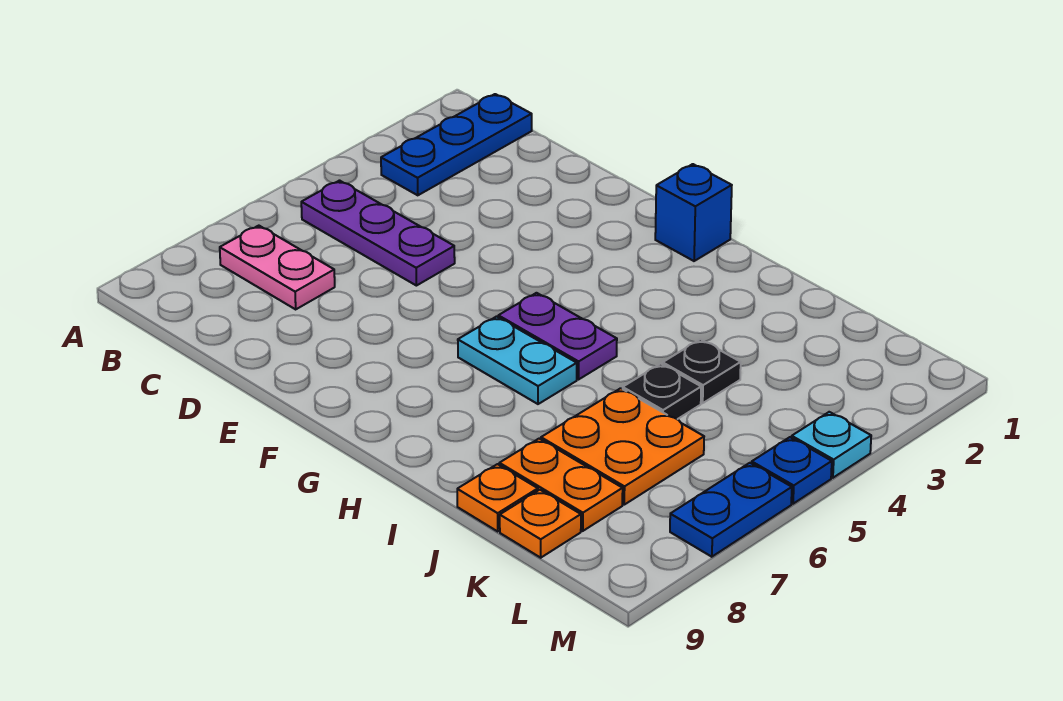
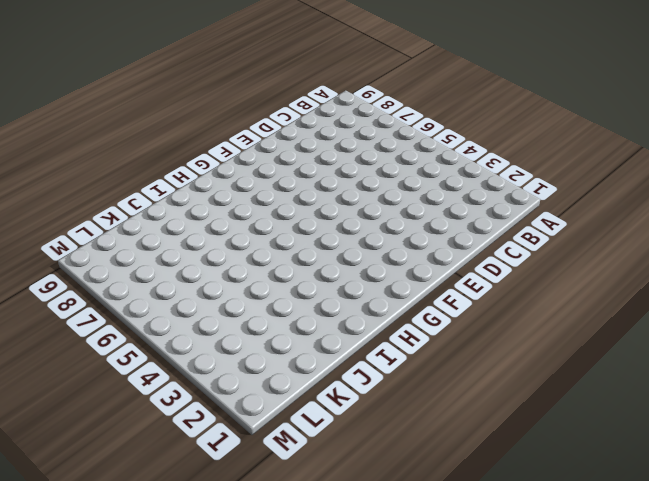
none -> blue plate B1:B3 level 1
none -> purple plate B5:D5 level 1
none -> pink plate B7:C7 level 1

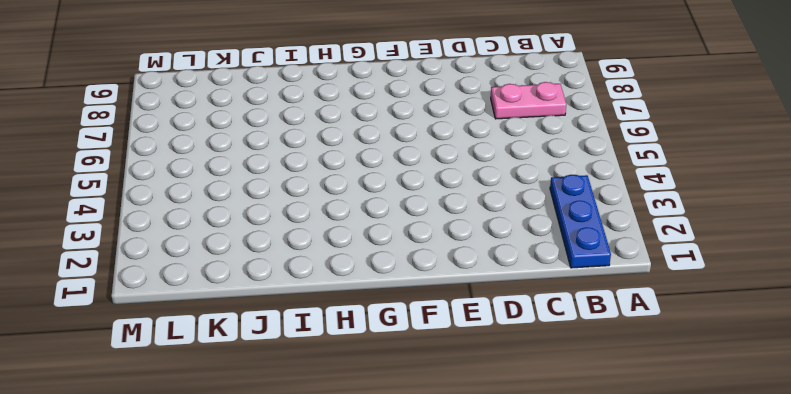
none -> purple plate B5:D5 level 1
none -> blue brick G1 level 1
none -> purple plate G5:H5 level 1

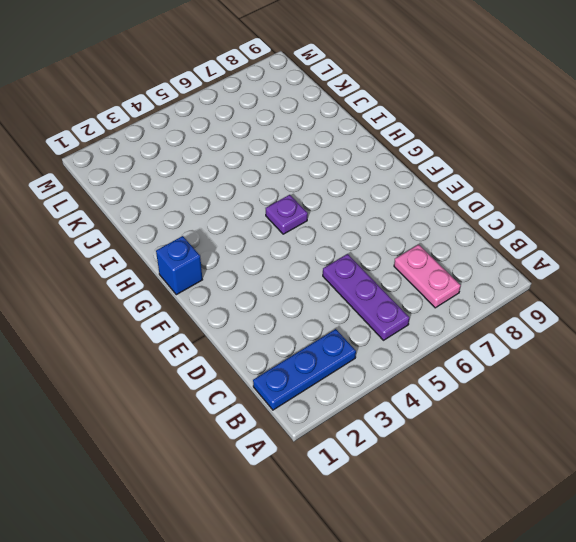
purple plate G5 level 1 -> purple plate G5:H5 level 1
none -> cyan plate G6:H6 level 1
none -> black plate J4 level 1
none -> black plate J5 level 1

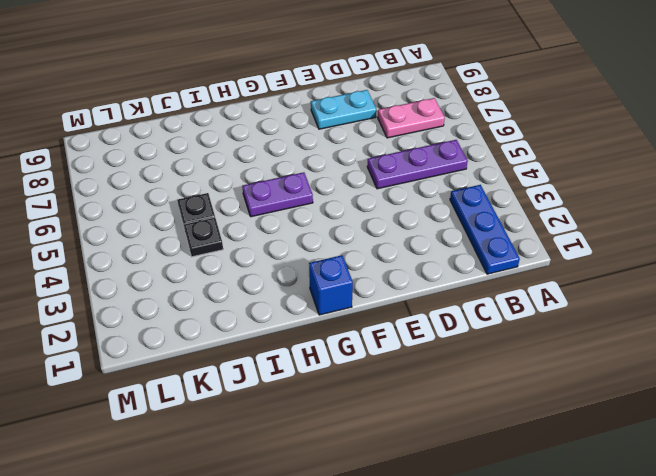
cyan plate D8:E8 level 1 -> cyan plate G6:H6 level 1
none -> orange plate J6:K7 level 1
none -> orange plate J8:K8 level 1
none -> orange plate J9 level 1

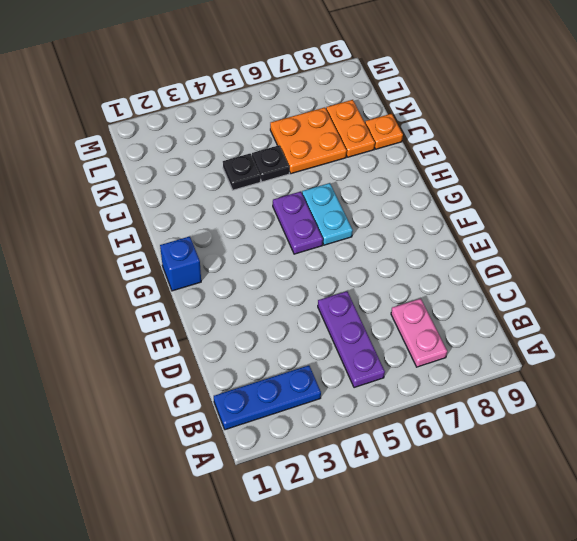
none -> orange plate K9 level 1
none -> cyan plate M4 level 1
none -> blue plate M5 level 1

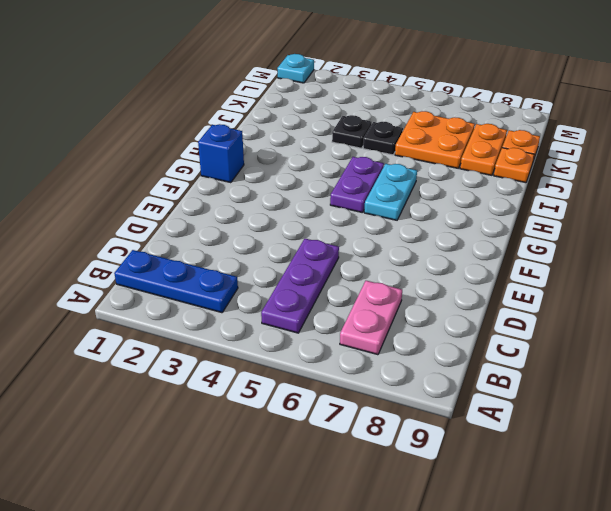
cyan plate M1 level 1 -> cyan plate M4 level 1
none -> blue plate M5 level 1
none -> blue plate M6:M7 level 1

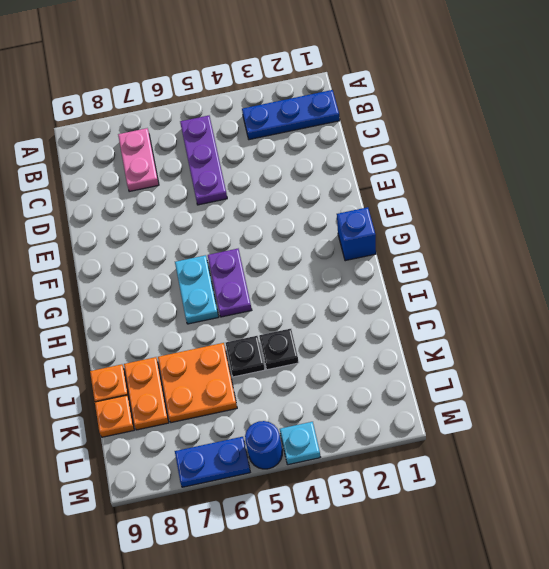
blue round brick M5 level 1 -> blue plate M5 level 1

